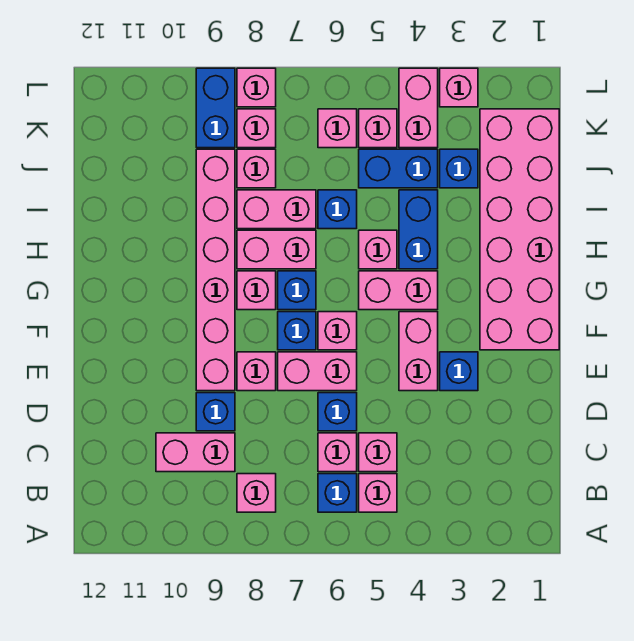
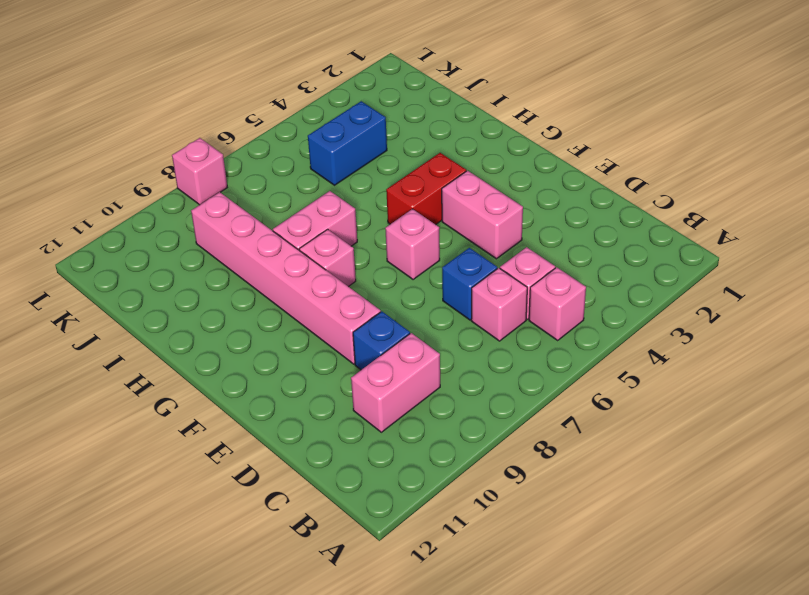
red brick G4:G5 level 1 -> pink brick G4:G5 level 1
none -> blue brick B6 level 1
none -> pink brick B8 level 1
none -> blue brick E3 level 1
none -> pink brick E6:E7 level 1

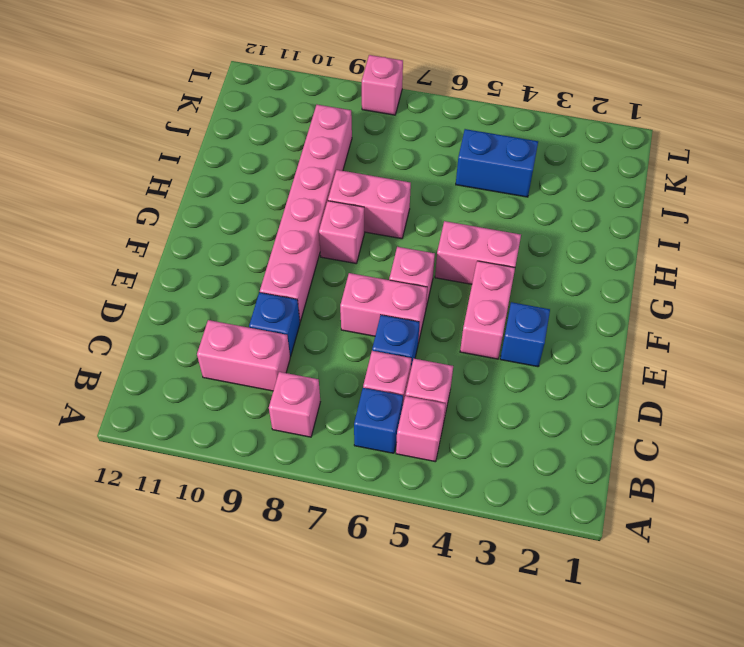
none -> pink brick E8 level 1
none -> pink brick F1:K2 level 1
none -> blue brick F7 level 1
none -> blue brick G7 level 1

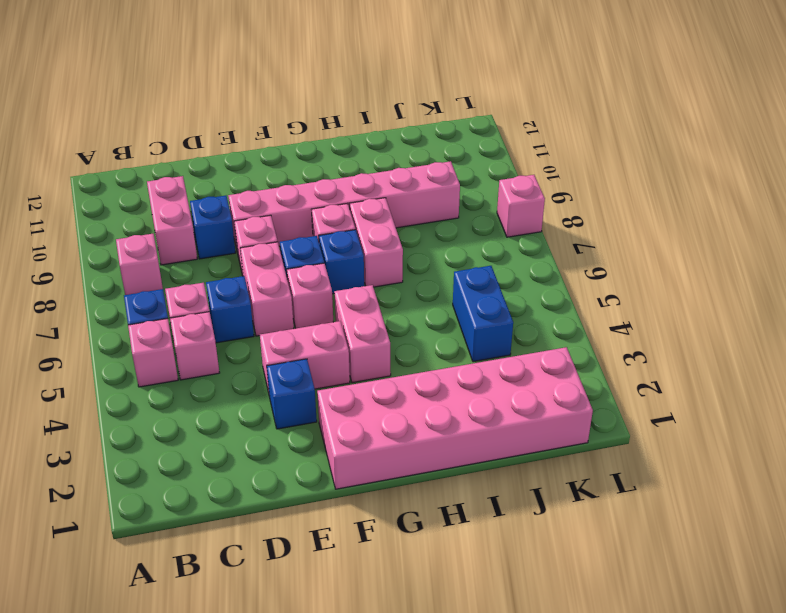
none -> blue brick H4:I4 level 1
none -> pink brick H5 level 1
none -> blue brick I6 level 1
none -> pink brick I7:I8 level 1

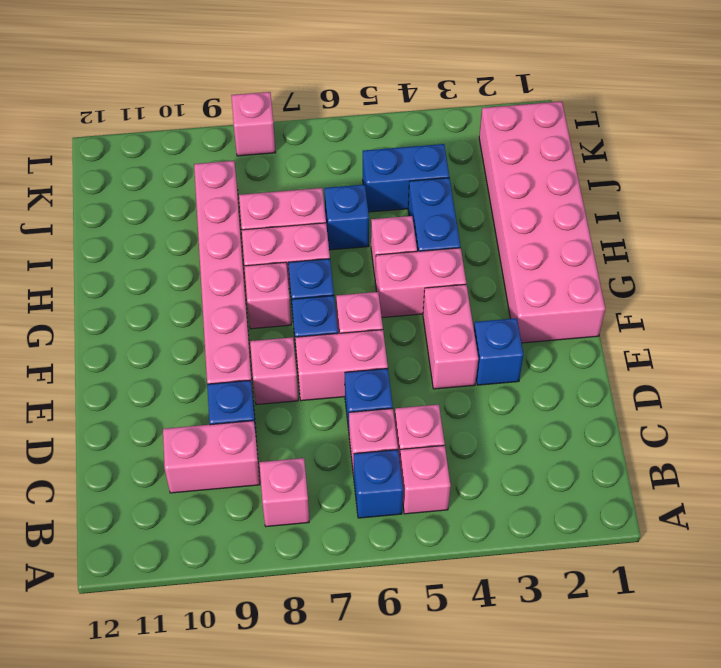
none -> blue brick J3 level 1
none -> pink brick J8 level 1
none -> pink brick K4:L4 level 1
none -> pink brick K5 level 1

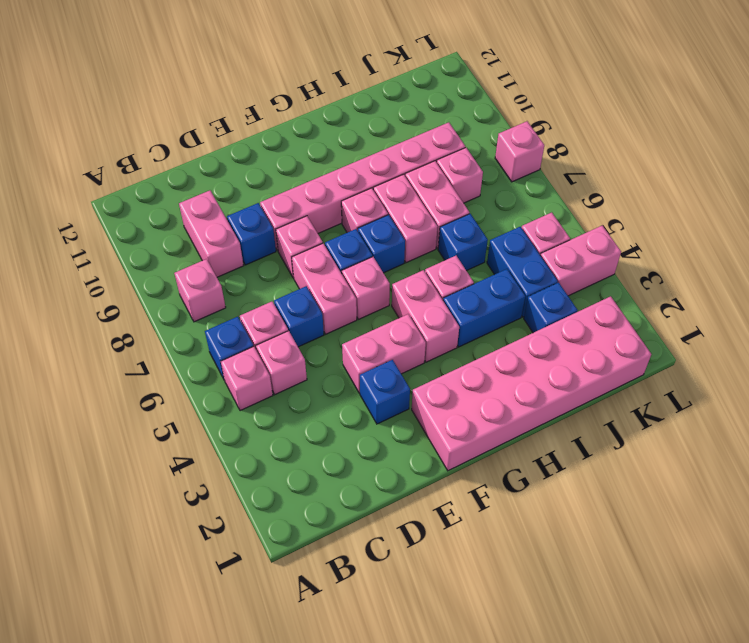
none -> pink brick K6 level 1
none -> pink brick K8 level 1
none -> blue brick K9:L9 level 1
none -> pink brick L3 level 1

